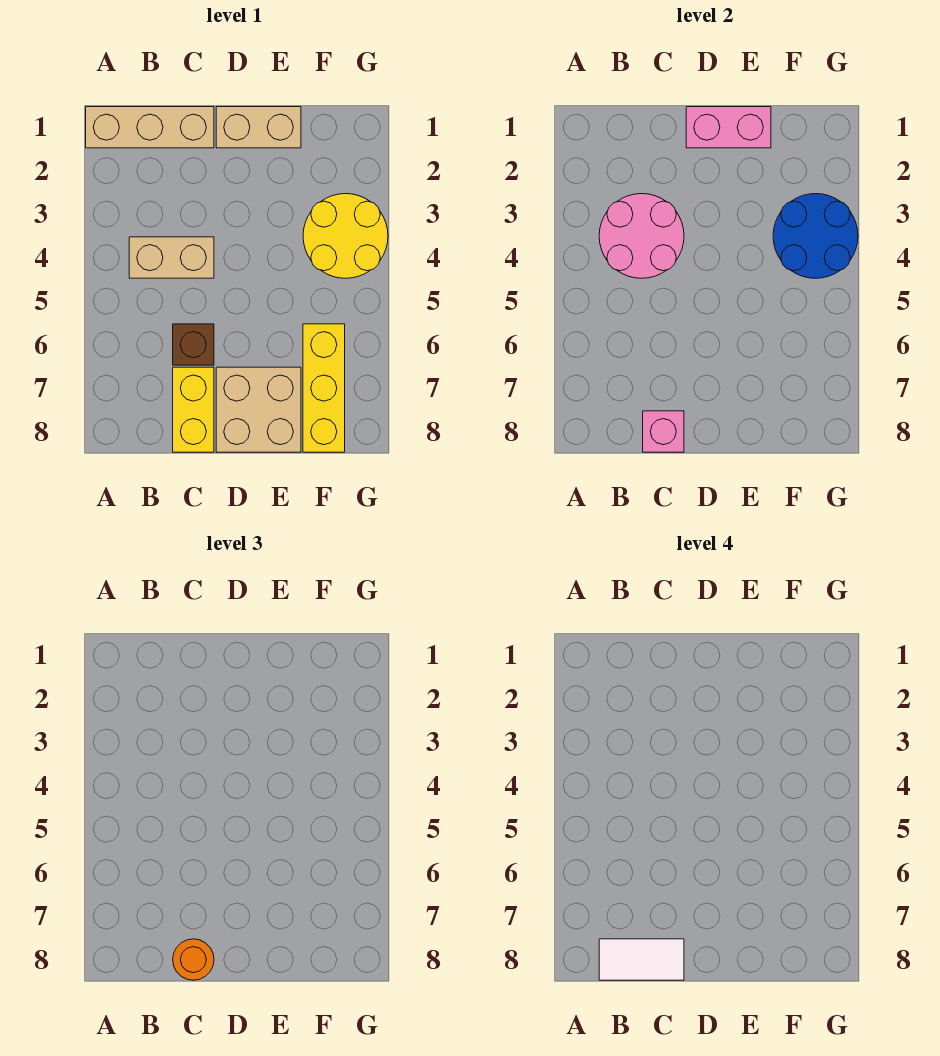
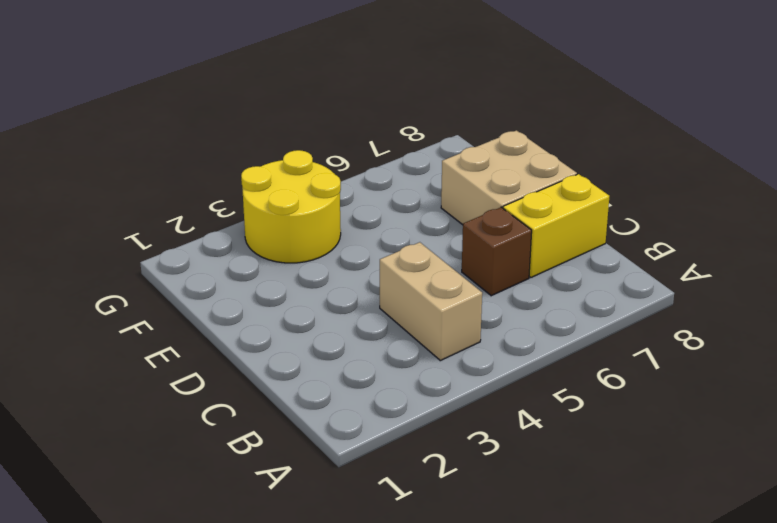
none -> tan brick A1:C1 level 1
none -> tan brick D1:E1 level 1
none -> yellow brick F6:F8 level 1

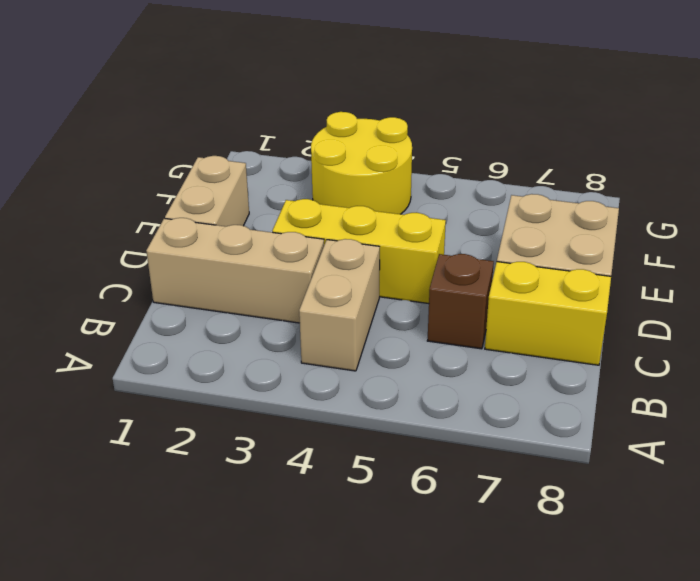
tan brick C1:C3 level 1 -> tan brick A1:C1 level 1
yellow brick D3:D5 level 1 -> yellow brick F6:F8 level 1
none -> pink round brick B3:C4 level 2
none -> pink brick C8 level 2
none -> pink brick D1:E1 level 2

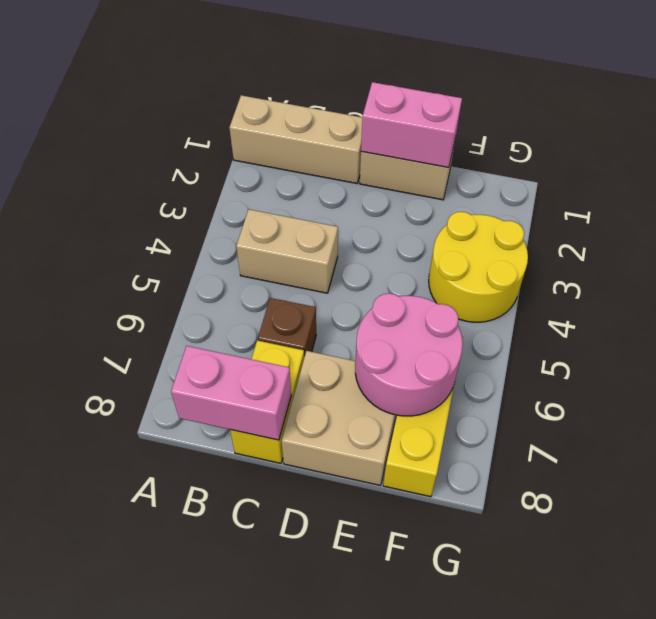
pink brick B8:C8 level 2 -> pink brick C8 level 2
pink round brick E6:F7 level 2 -> pink round brick B3:C4 level 2
none -> blue round brick F3:G4 level 2
none -> orange round brick C8 level 3
none -> white tile B8:C8 level 4

